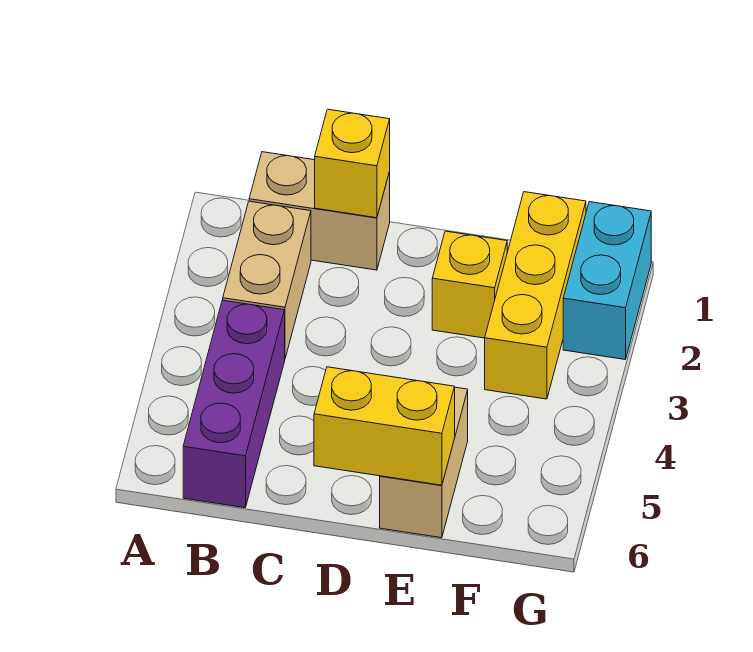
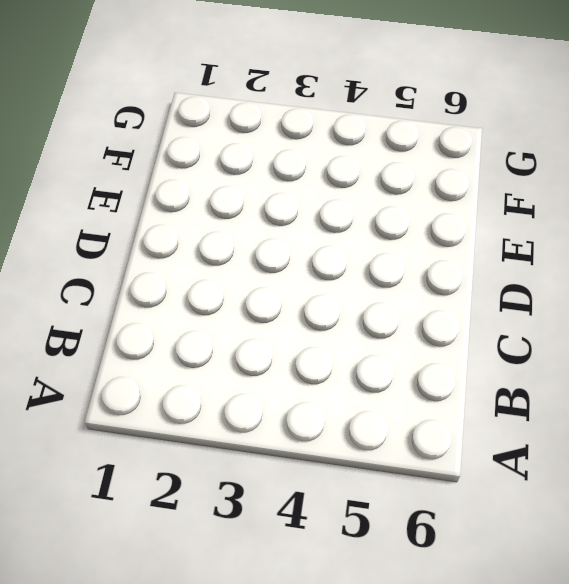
none -> tan brick B1:C1 level 1
none -> tan brick B2:B3 level 1

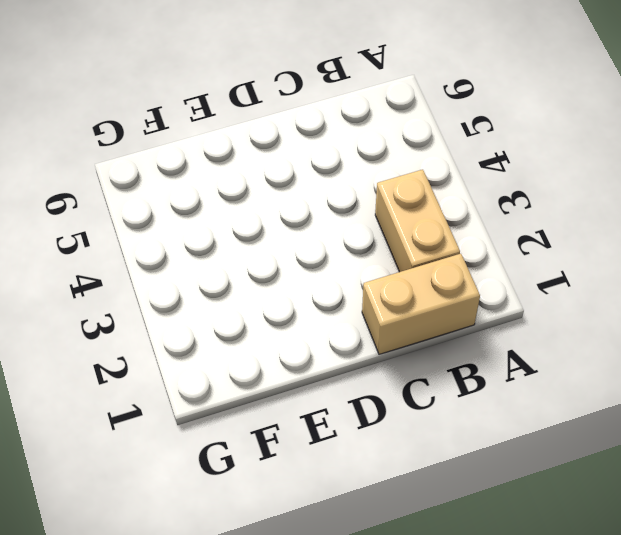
none -> purple brick B4:B6 level 1
none -> yellow brick E2 level 1

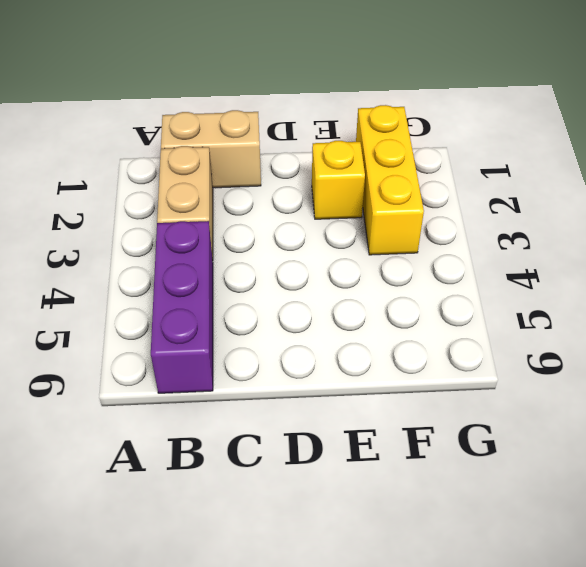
none -> tan brick E5:E6 level 1
none -> cyan brick G1:G2 level 1

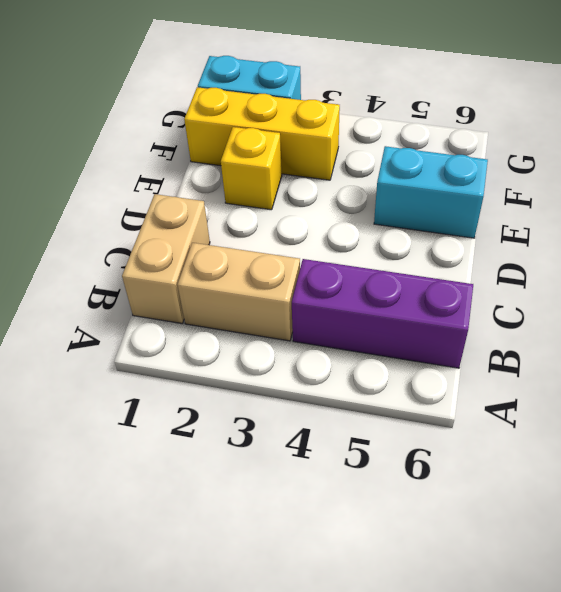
cyan brick E5:E6 level 1 -> tan brick E5:E6 level 1
none -> yellow brick C1 level 2
none -> yellow brick D6:E6 level 2

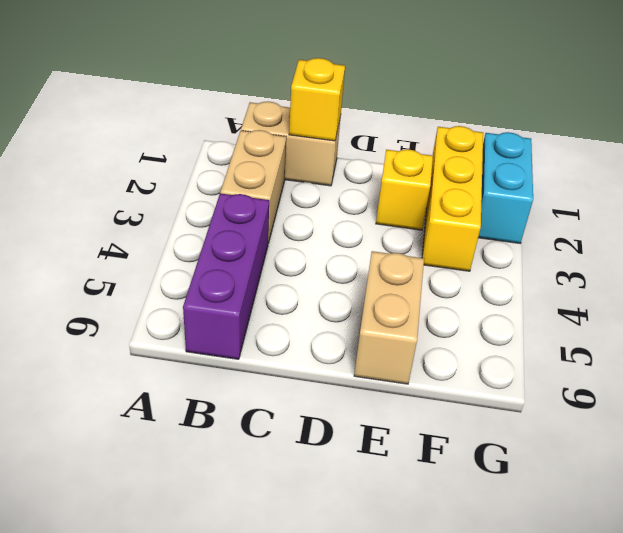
none -> yellow brick D6:E6 level 2

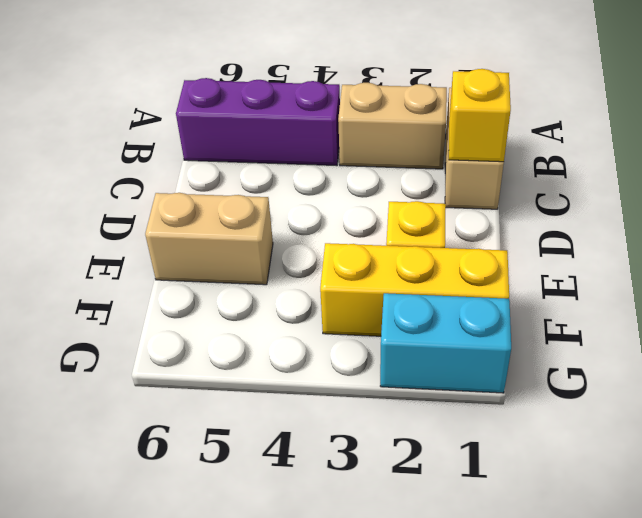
none -> yellow brick D6:E6 level 2

